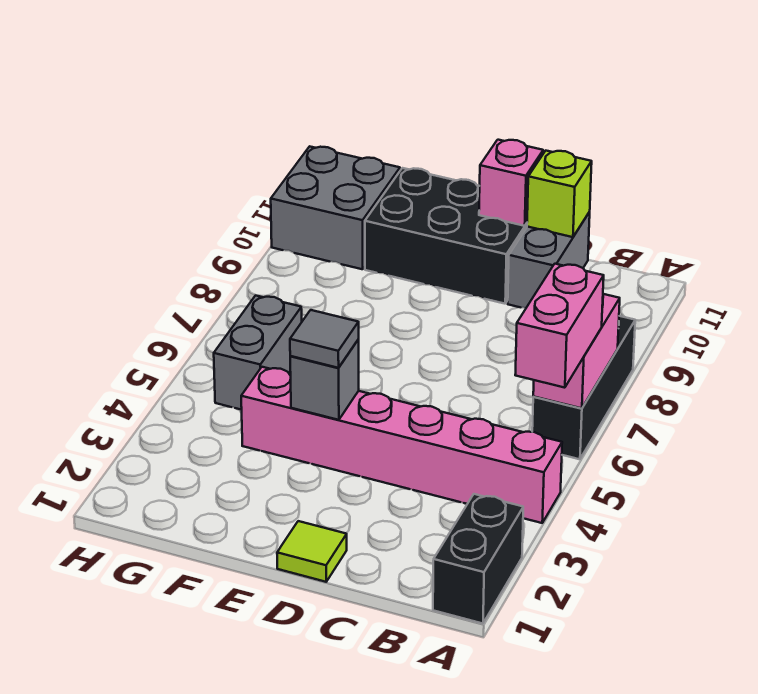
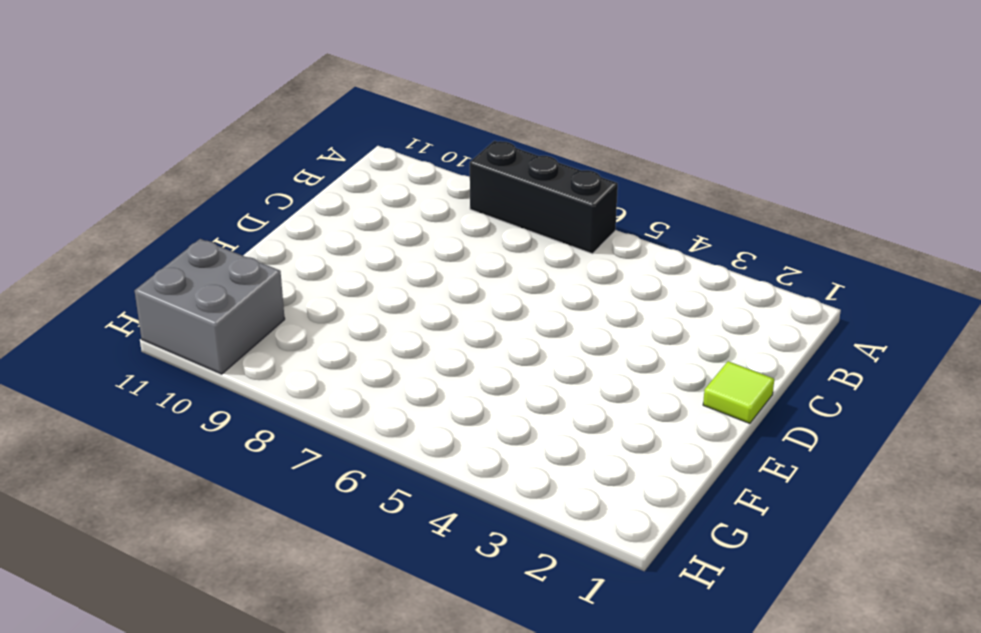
none -> black brick A1:A2 level 1
none -> pink brick A4:F4 level 1
none -> grey brick C10:C11 level 1

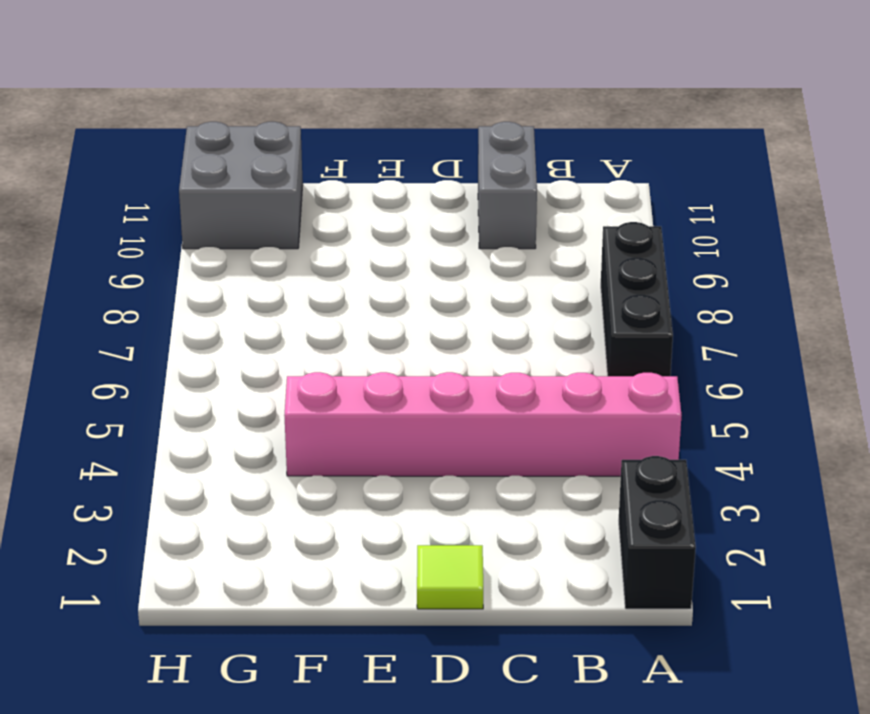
none -> black brick D10:F11 level 1
none -> grey brick G5:G6 level 1
none -> pink brick A6:A7 level 2

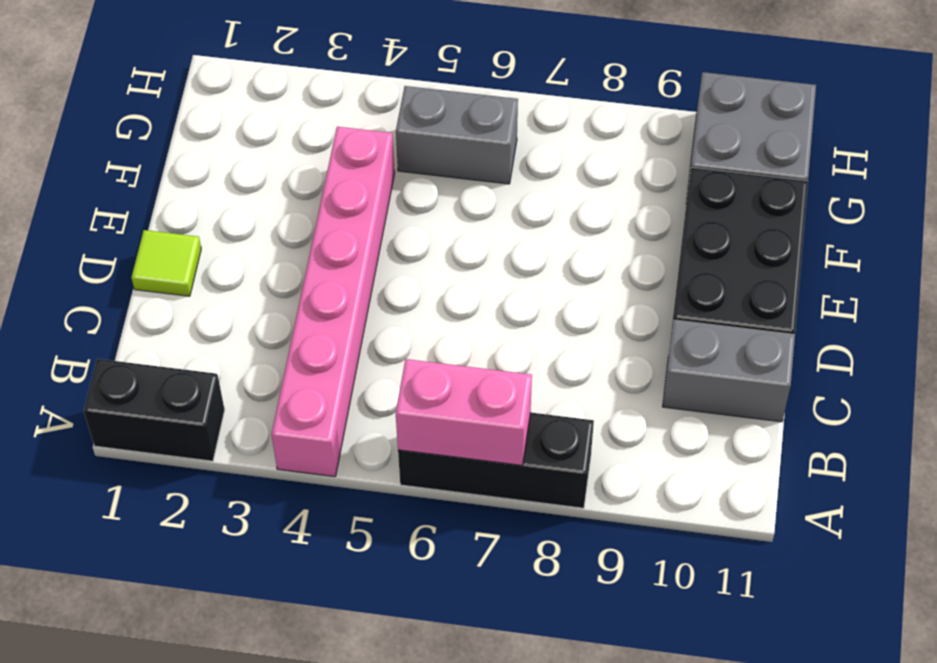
none -> lime brick C11 level 2
none -> pink brick D11 level 2
none -> grey brick E4 level 2

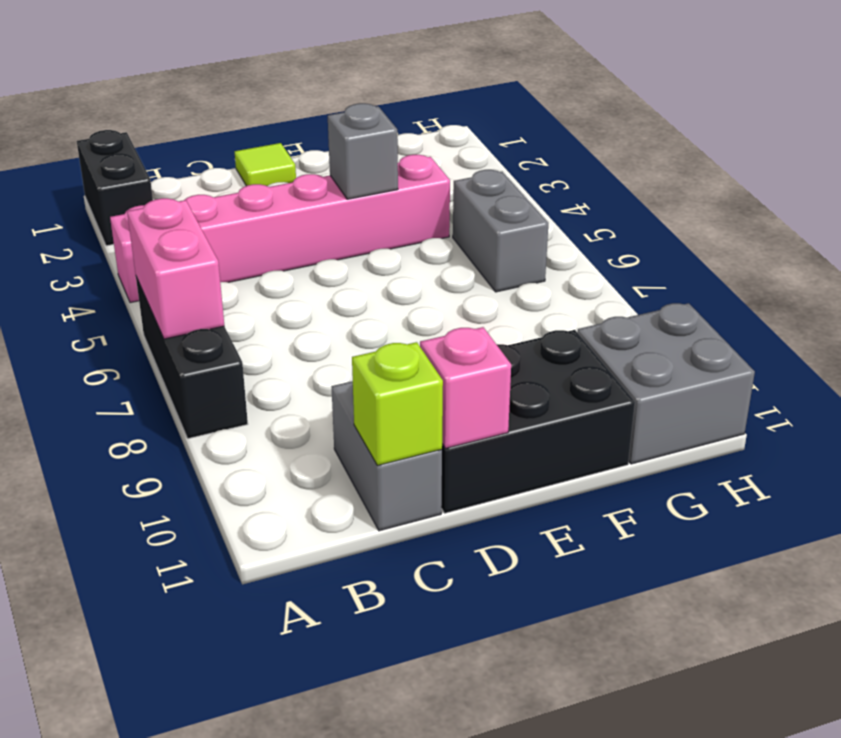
none -> pink brick A5:A6 level 3
none -> grey tile E4 level 3

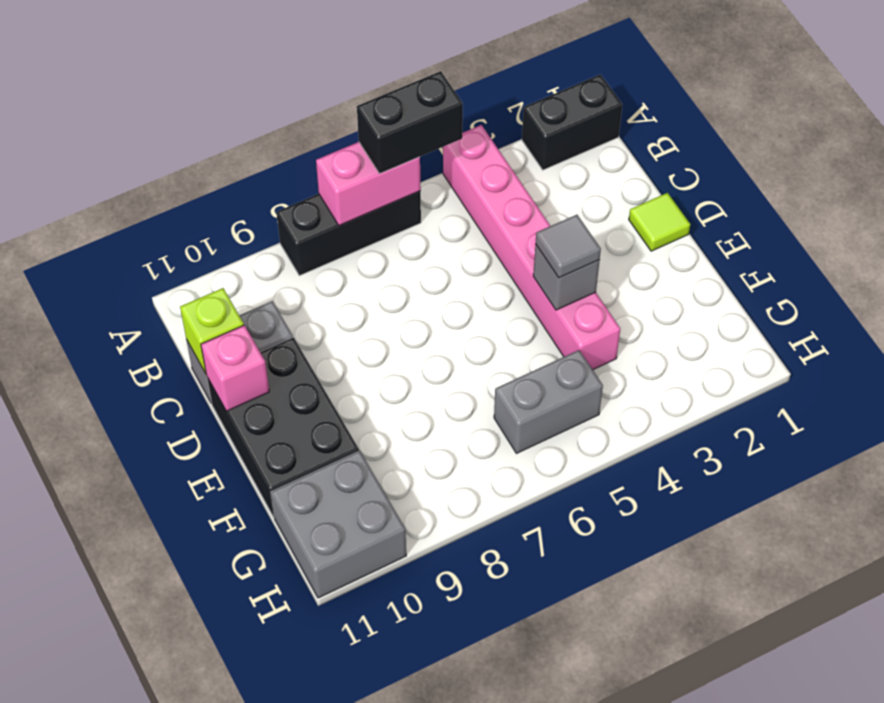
black brick A5:A6 level 3 -> pink brick A5:A6 level 3

